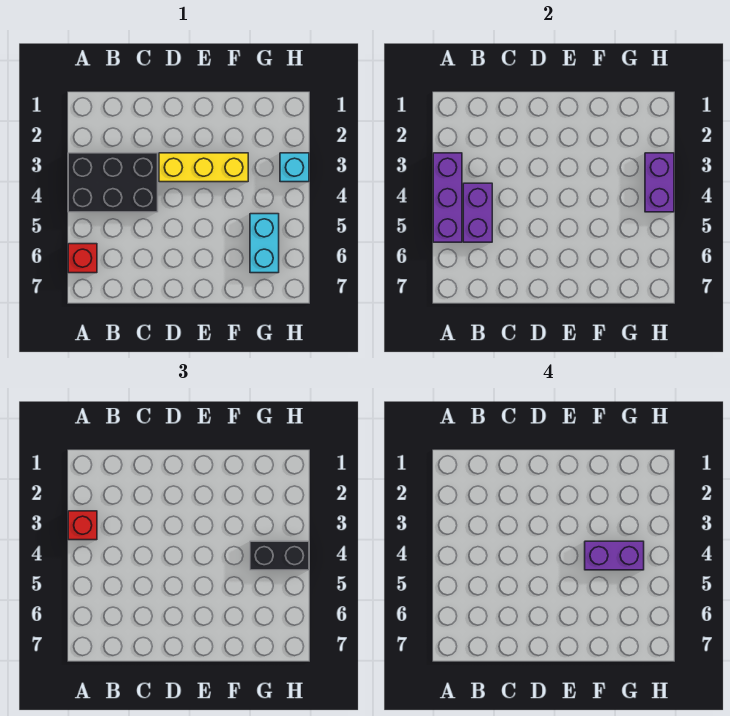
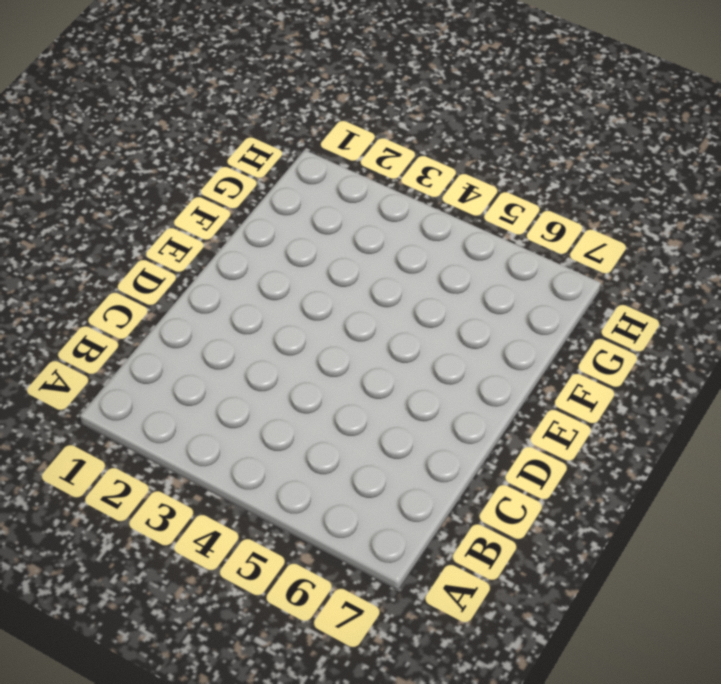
none -> black brick A3:C4 level 1
none -> red brick A6 level 1

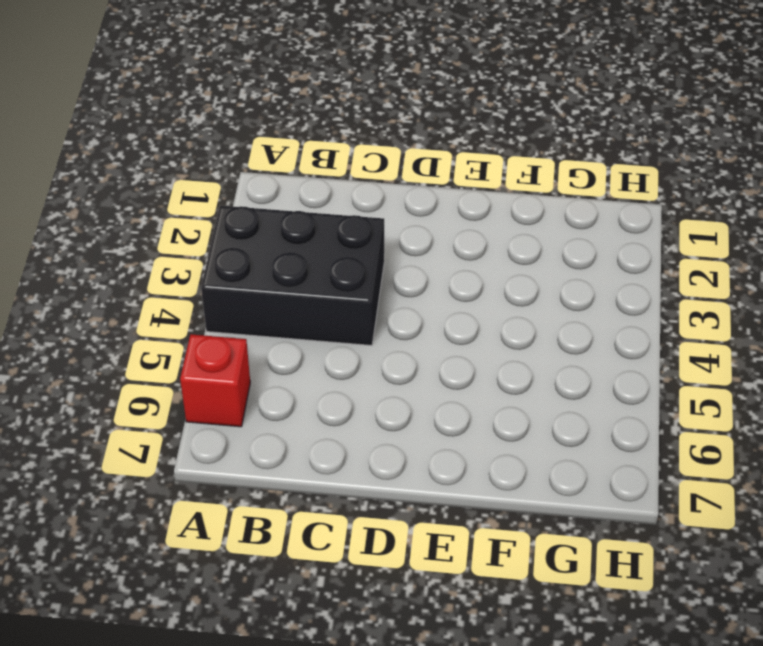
none -> yellow brick D3:F3 level 1
none -> cyan brick G5:G6 level 1

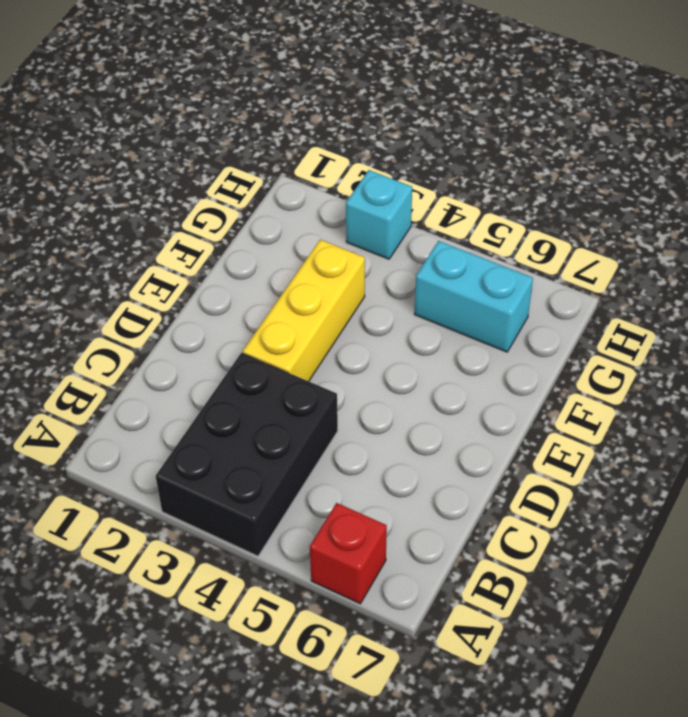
none -> purple brick A3:A5 level 2
none -> purple brick B4:B5 level 2

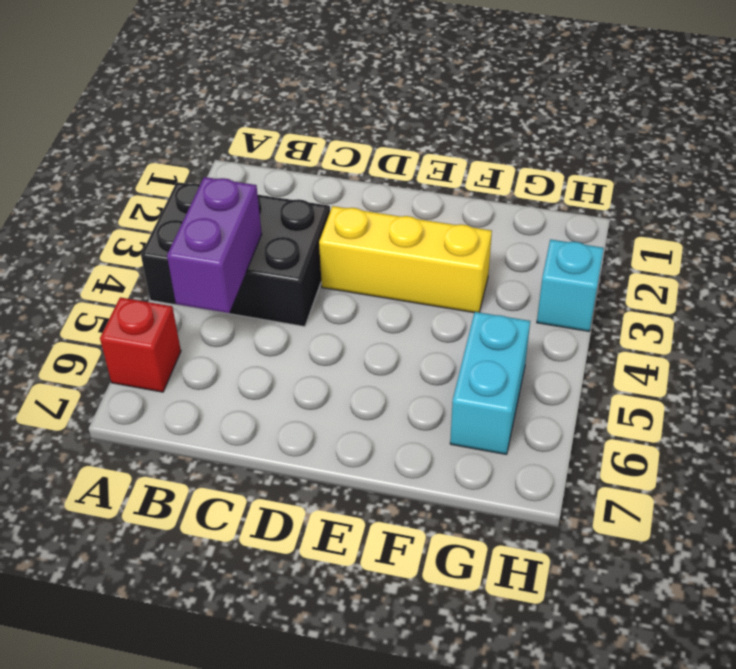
none -> purple brick A3:A5 level 2
none -> purple brick H3:H4 level 2

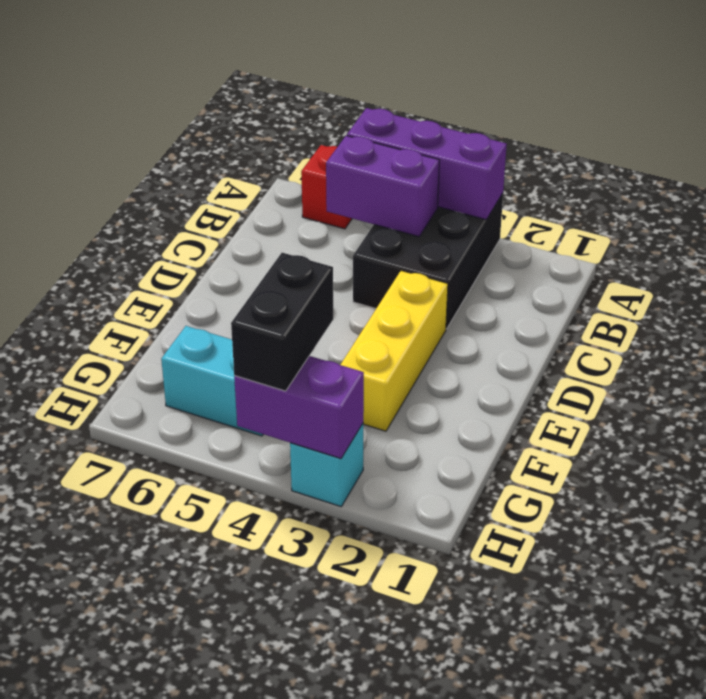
none -> red brick A3 level 3
none -> purple brick F4:G4 level 4

